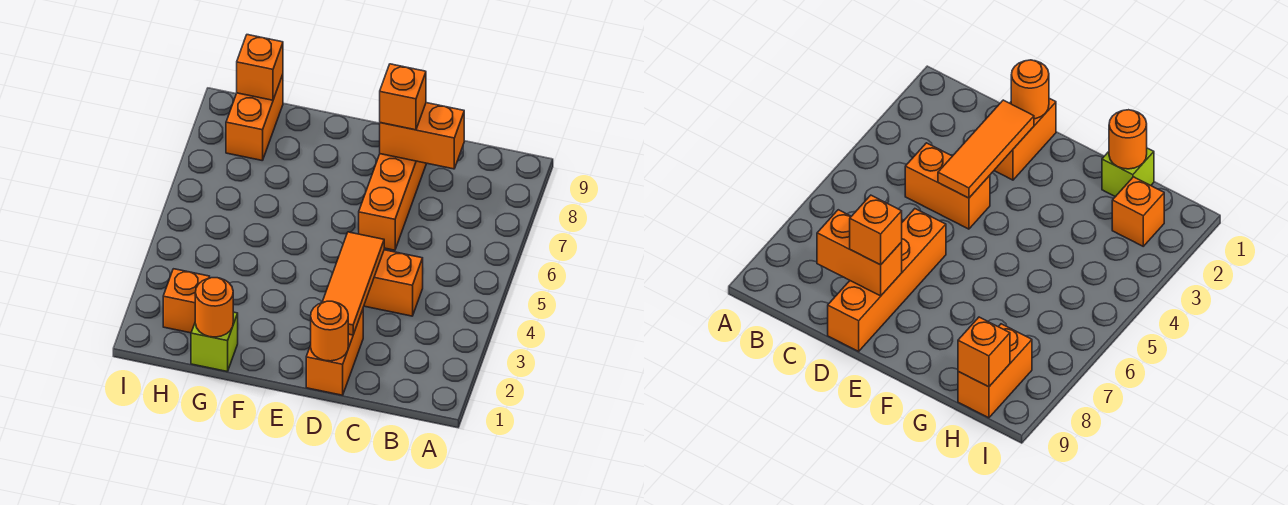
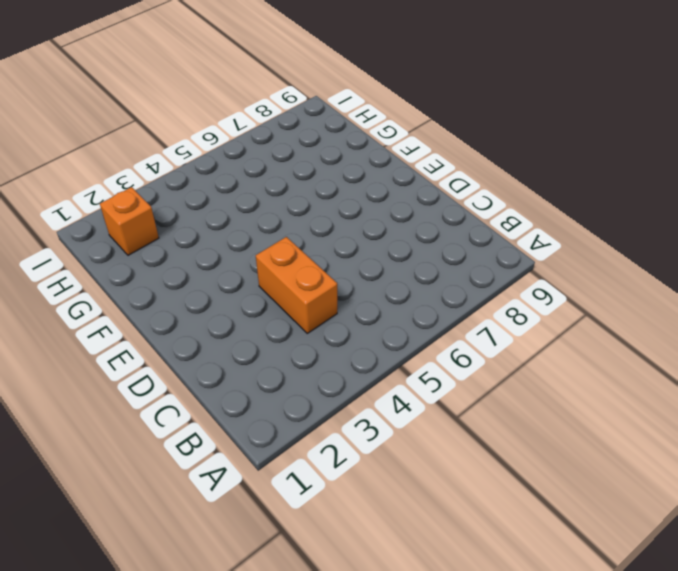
none -> orange brick D1:D2 level 1
none -> orange brick D6:D9 level 1
none -> lime brick G1 level 1

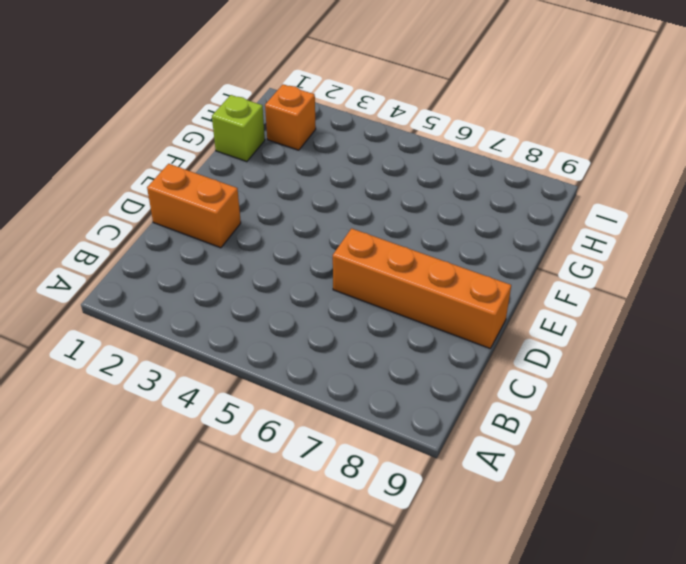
none -> orange brick C4:D4 level 1
none -> orange brick H8:H9 level 1
none -> orange brick C8:D8 level 2

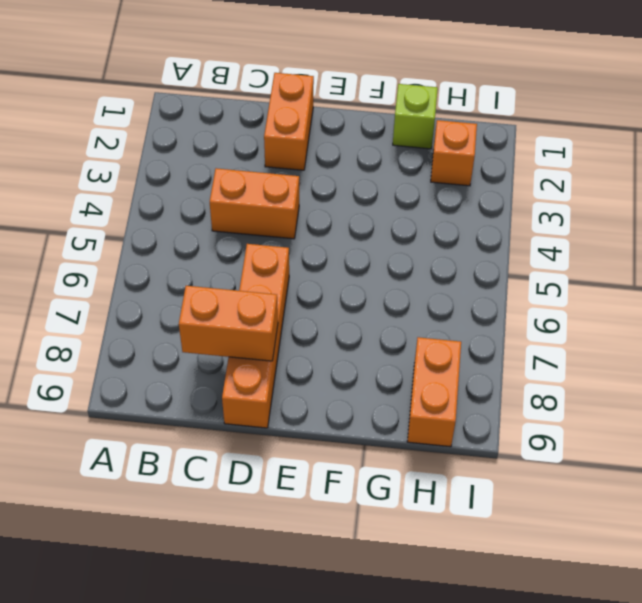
none -> orange round brick D1 level 2
none -> orange tile D2:D4 level 2
none -> orange round brick G1 level 2

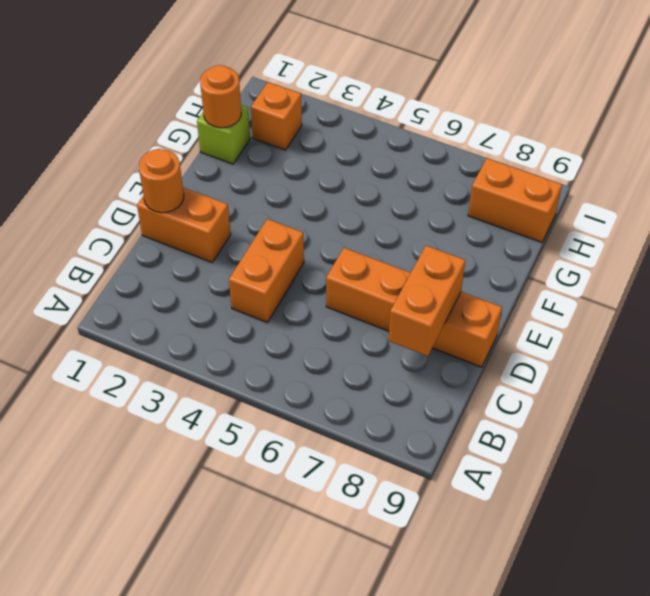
none -> orange tile D2:D4 level 2
none -> orange brick H9 level 2
none -> orange brick D8 level 3

